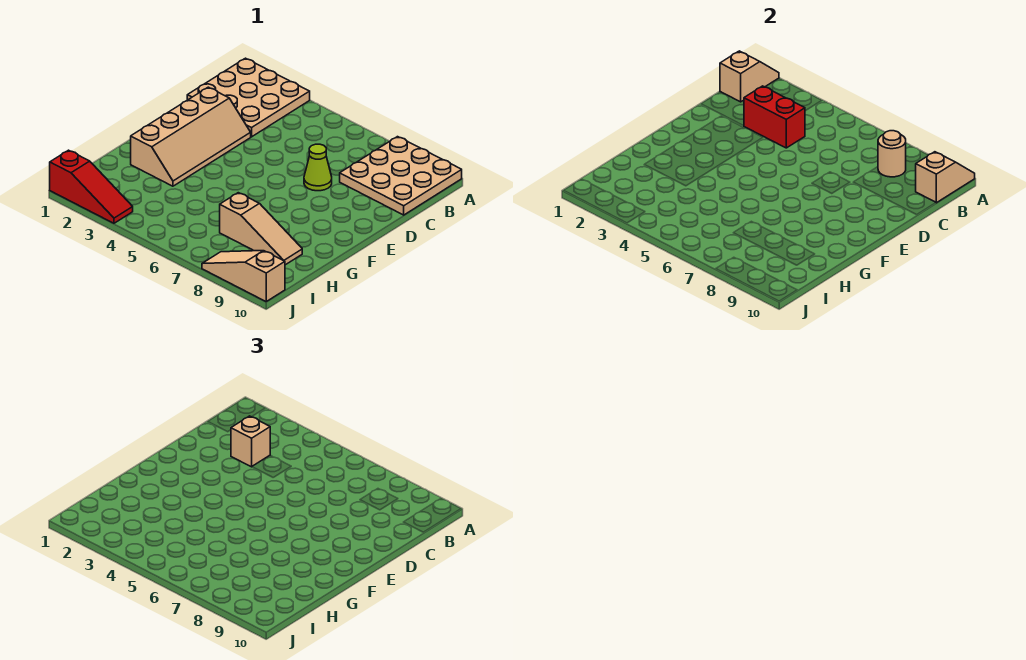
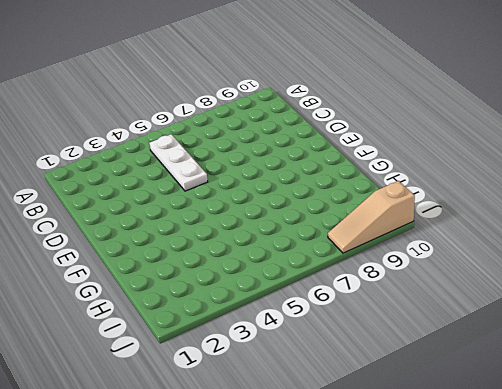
white plate B5:D5 level 1 -> none
none -> tan plate A1:C3 level 1
none -> tan plate A8:C10 level 1
none -> tan slope D2:G3 level 1 top 2

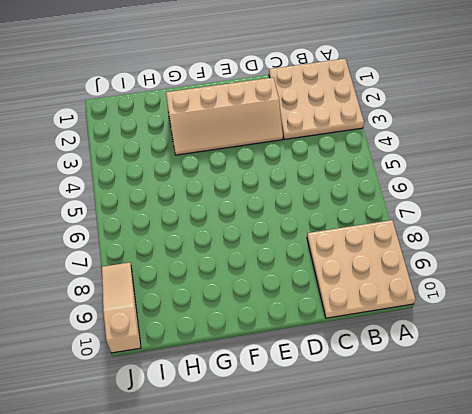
none -> lime cone D7 level 1
none -> tan slope H7:H9 level 1 top 7
none -> red slope J1:J3 level 1 top 1

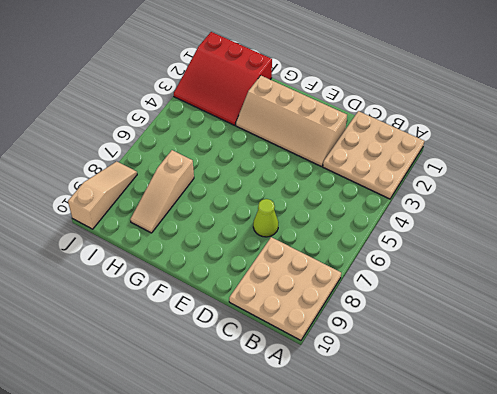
red slope H1:J3 level 1 top 1 -> red slope J1:J3 level 1 top 1
none -> tan slope A1:B1 level 2 top B
none -> tan slope A10:B10 level 2 top B
none -> tan round brick B8 level 2

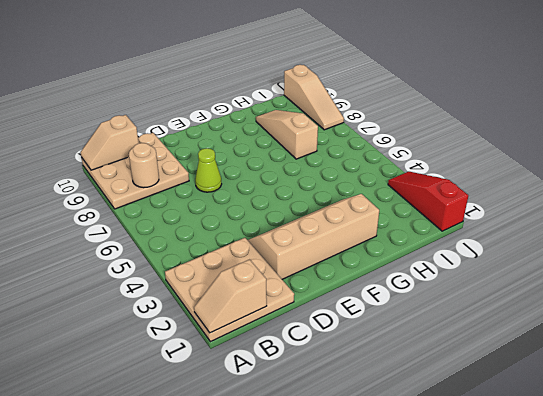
none -> red brick C3:C4 level 2
none -> tan brick C3 level 3

